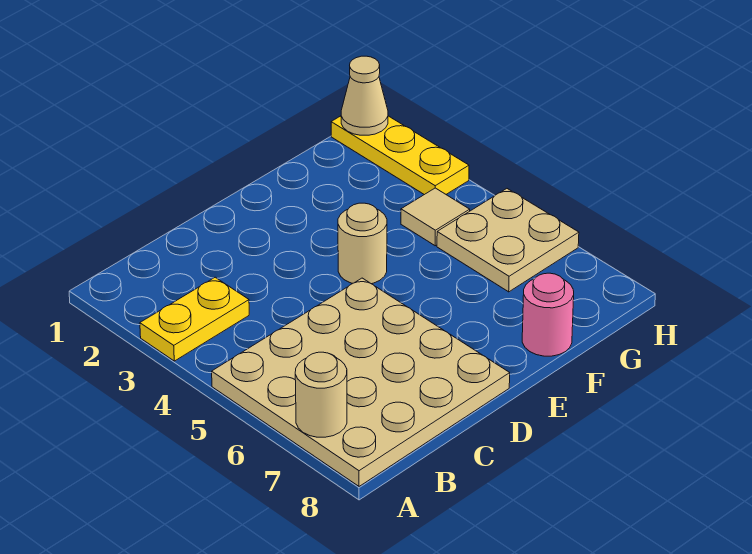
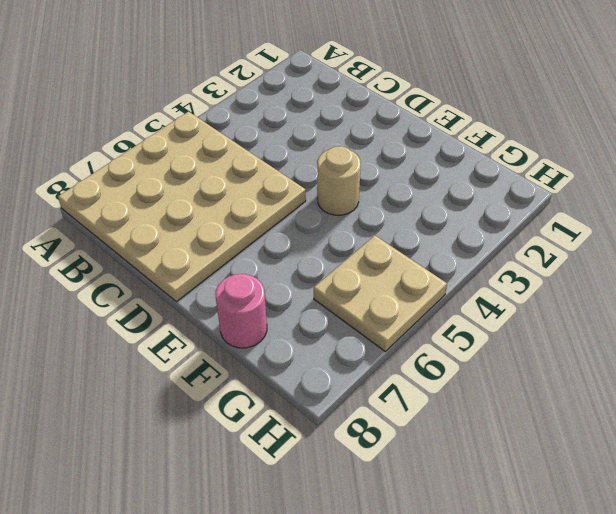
none -> yellow plate A3:B3 level 1
none -> tan tile G4 level 1

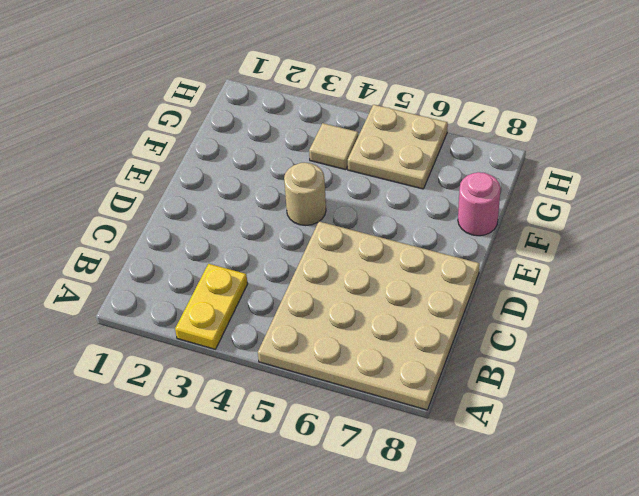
none -> yellow plate H1:H3 level 1
none -> tan round brick A7 level 2

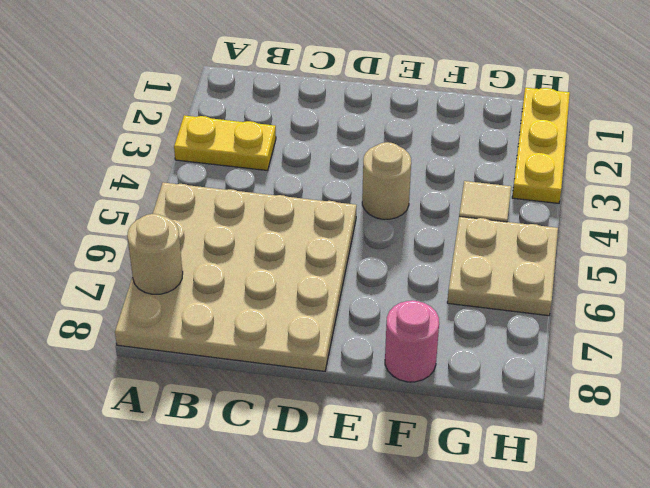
none -> tan cone H1 level 2

